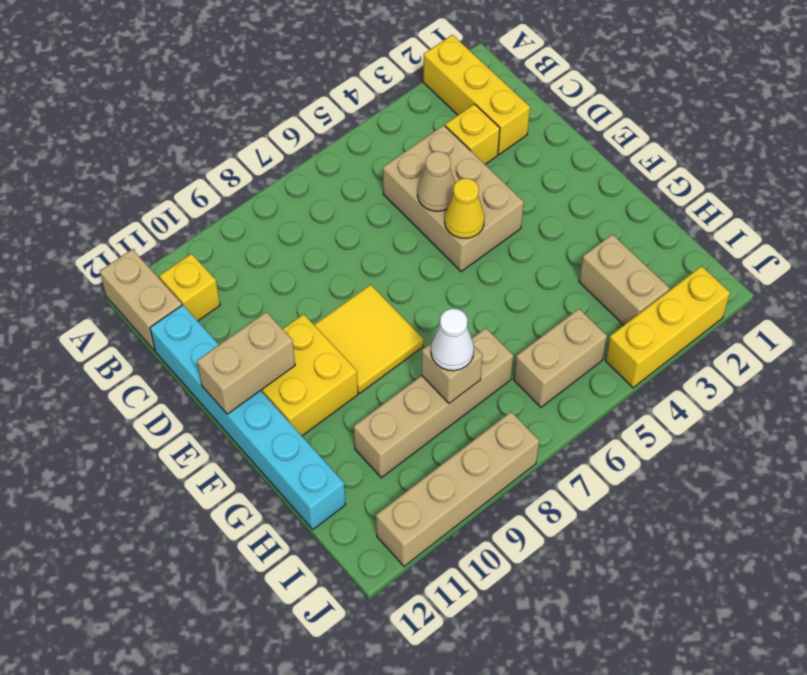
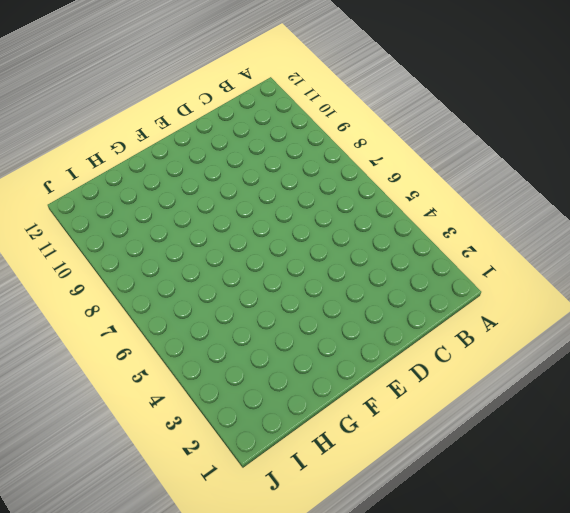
none -> yellow brick A2:C2 level 1
none -> tan brick A12:B12 level 1
none -> yellow brick B11 level 1

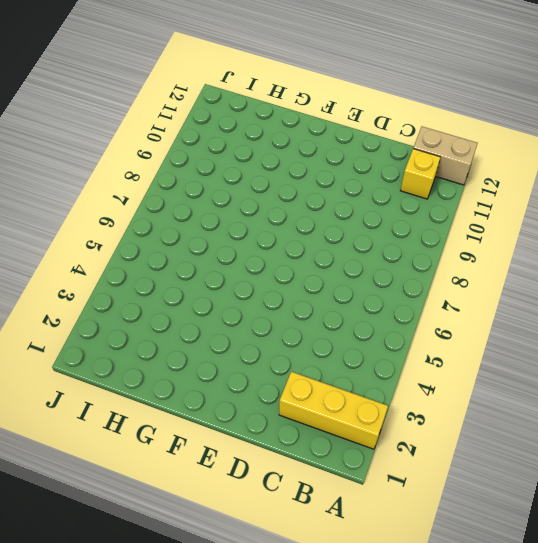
none -> yellow brick C3 level 1
none -> tan brick C4:E5 level 1
none -> cyan brick C12:H12 level 1

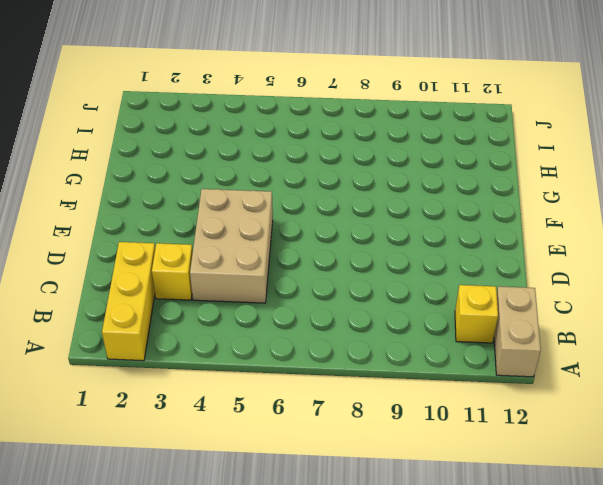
none -> cyan brick C12:H12 level 1
none -> yellow tile E8:F9 level 1
none -> yellow brick E10:F11 level 1

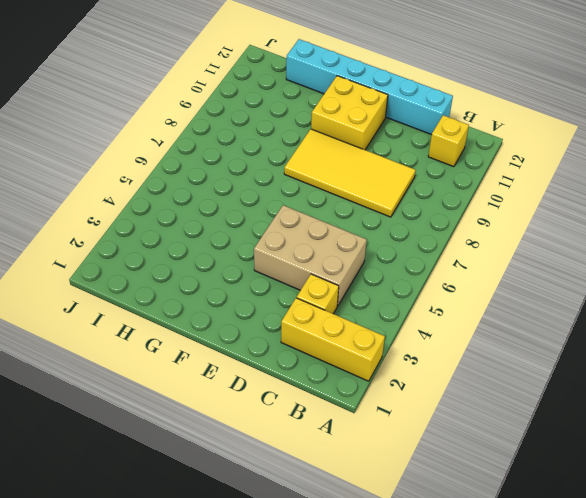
yellow tile C8:F9 level 1 -> yellow tile E8:F9 level 1
none -> tan brick A12:B12 level 1
none -> tan brick H3:I3 level 1
none -> tan brick H7:H10 level 1

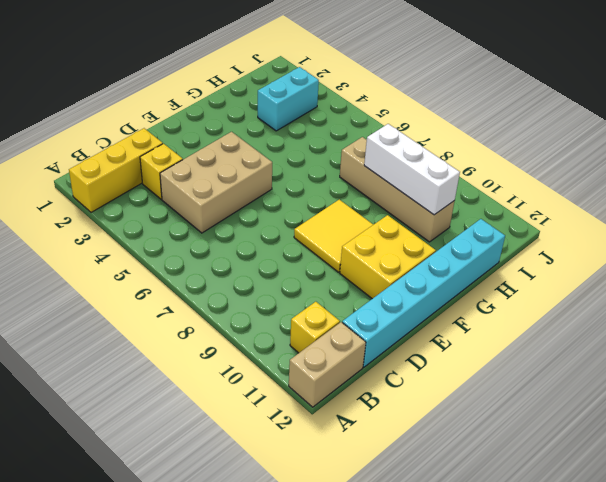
cyan brick H3:I3 level 1 -> tan brick H3:I3 level 1
white brick H8:H10 level 2 -> tan brick H8 level 2
none -> tan brick I5:I6 level 1
none -> yellow brick J2:J4 level 1
none -> tan brick J8:J11 level 1

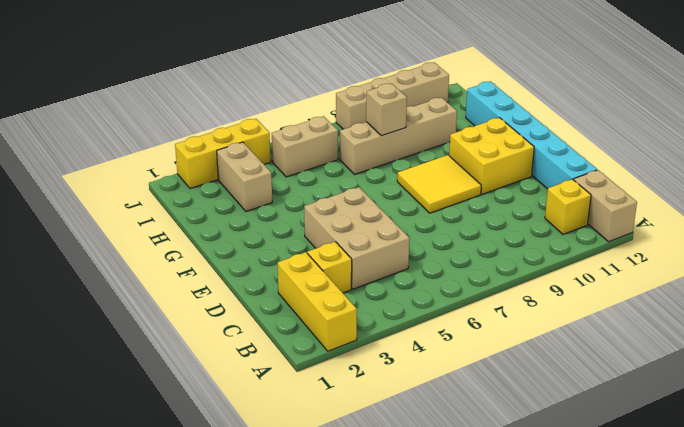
none -> tan cone D5 level 2
none -> yellow cone E5 level 2
none -> tan brick E11:E12 level 2

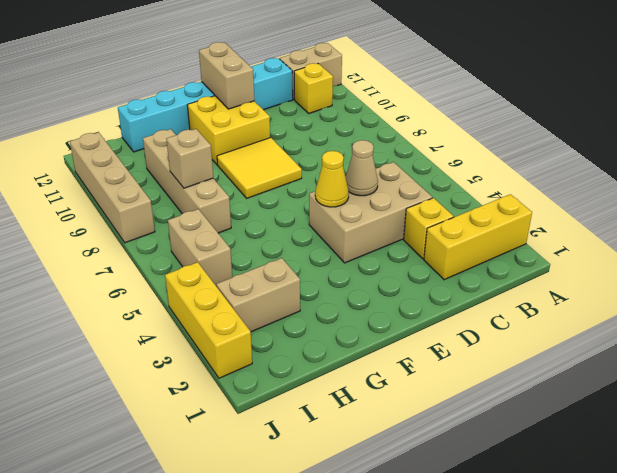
none -> white cone H8 level 3

